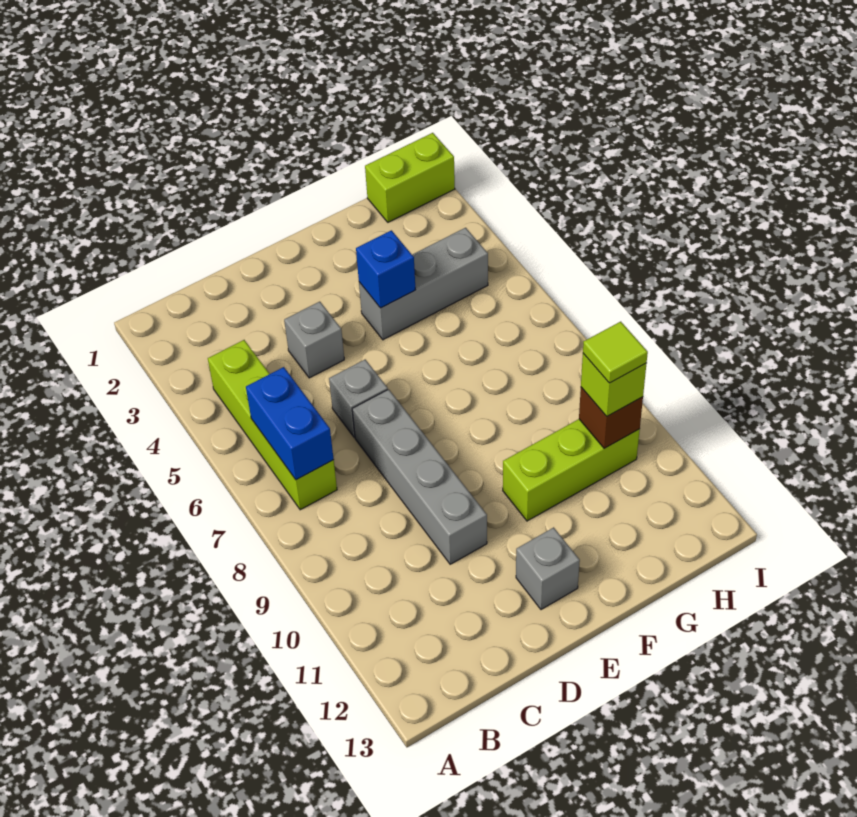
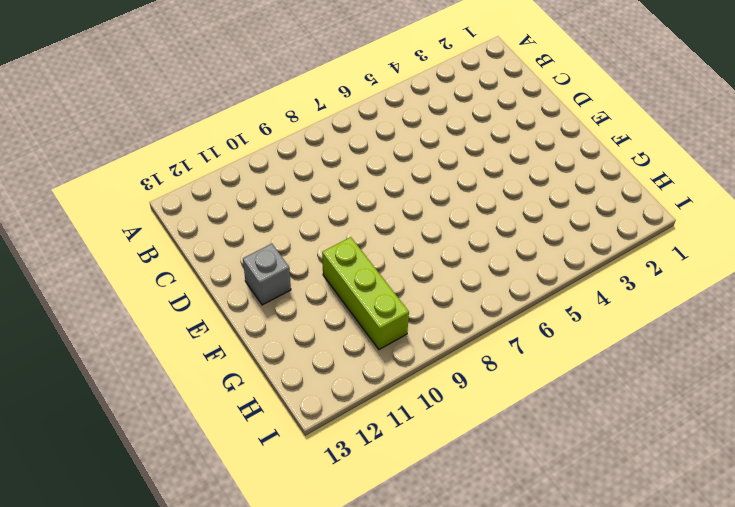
none -> lime brick B4:B7 level 1
none -> grey brick D4 level 1
none -> grey brick D6 level 1

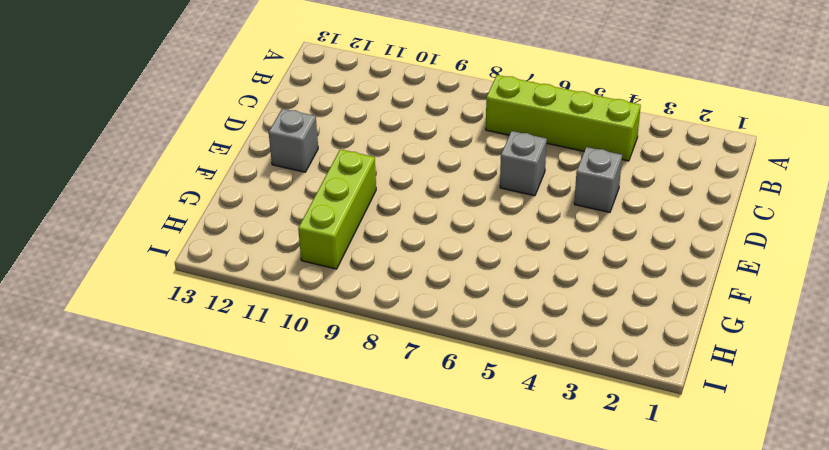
none -> grey brick D7:D10 level 1
none -> grey brick F4:H4 level 1
none -> lime brick H1:I1 level 1

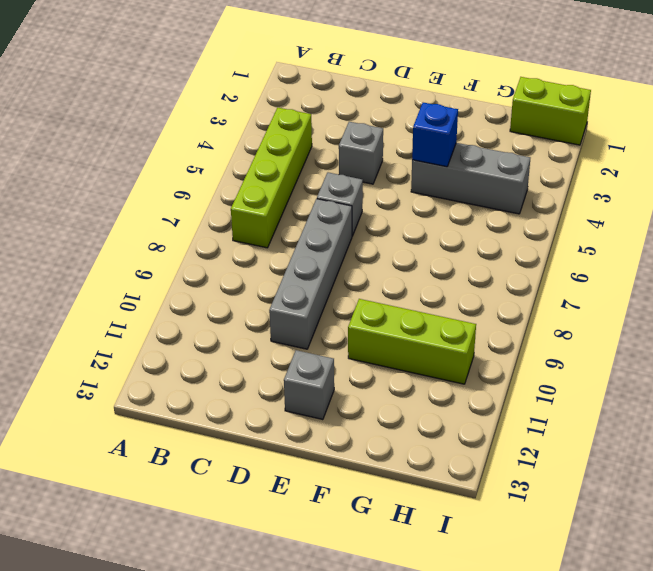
none -> blue brick B6:B7 level 2
none -> brown brick H10 level 2
none -> lime brick H10 level 3

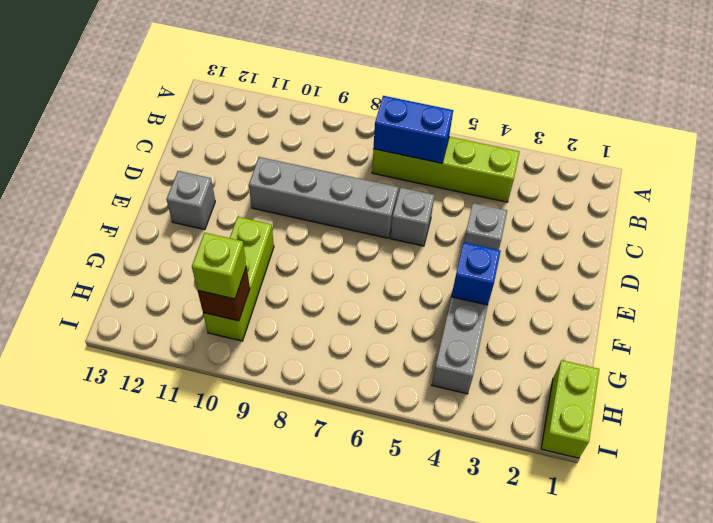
none -> lime tile H10 level 4

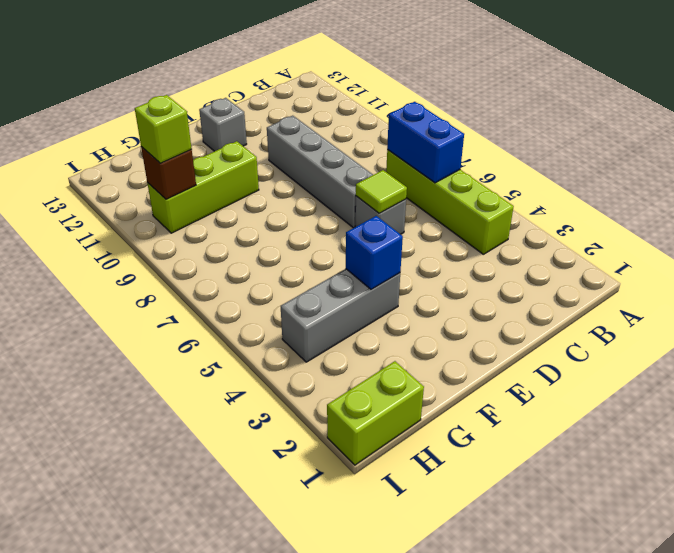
lime tile D6 level 2 -> lime tile H10 level 4
none -> grey brick D4 level 1

